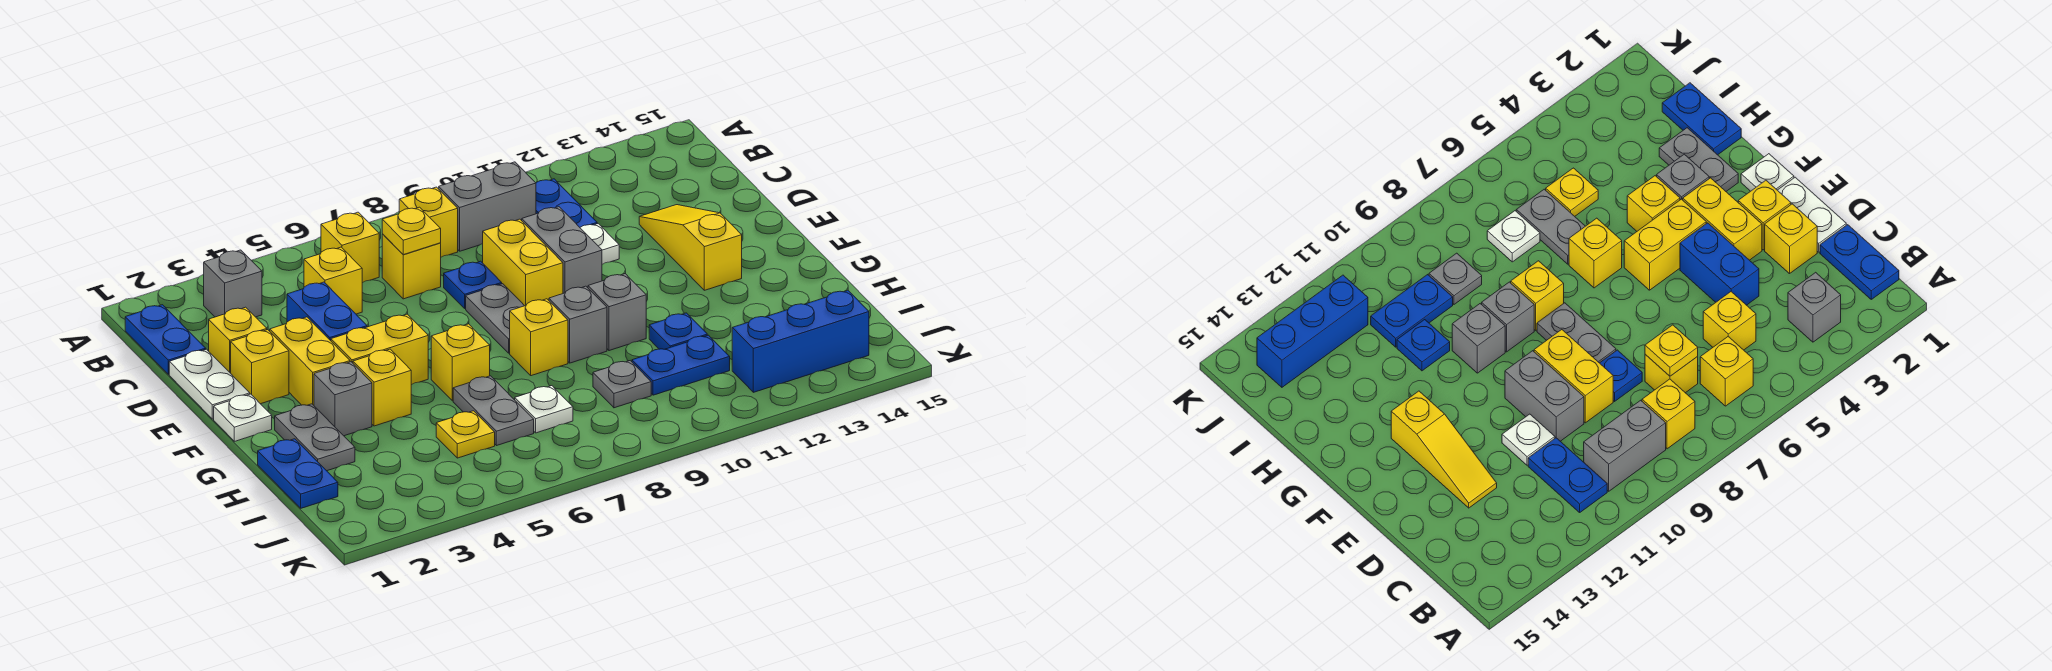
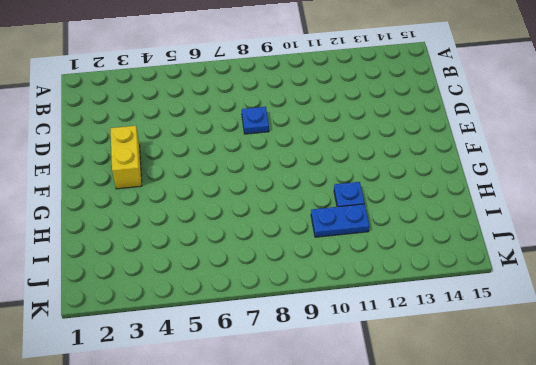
none -> blue plate B1:C1 level 1
none -> grey brick B3 level 1
none -> yellow brick B6 level 1
none -> yellow brick B8 level 1

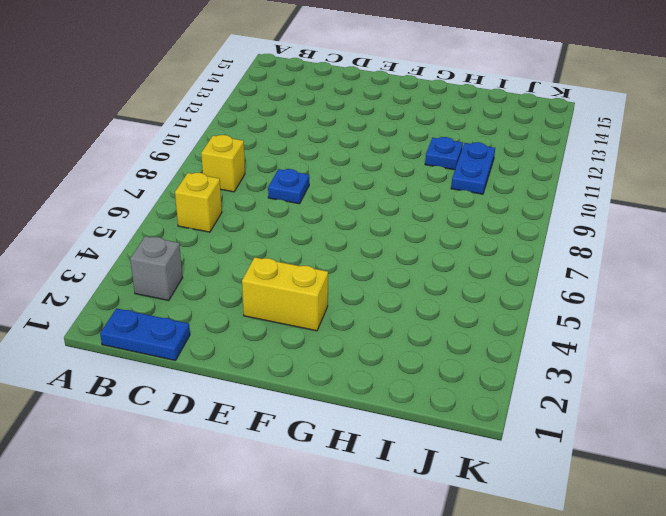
none -> grey brick B9:B10 level 1
none -> blue plate B11:C11 level 1
none -> yellow brick C5 level 1
none -> yellow brick C7 level 1

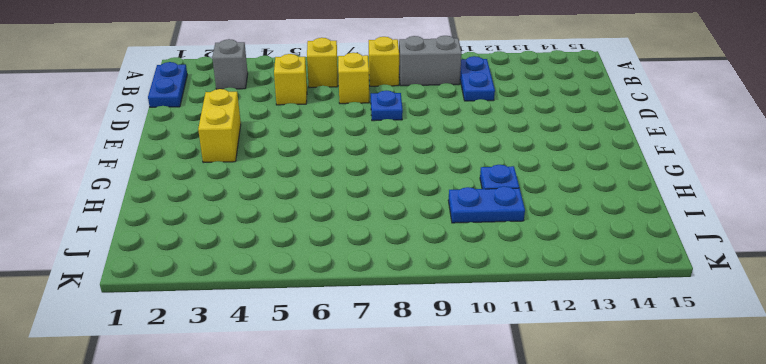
none -> white plate D1:E1 level 1
none -> yellow brick D2 level 1
none -> blue brick D4:E4 level 1
none -> yellow brick D9:E9 level 1

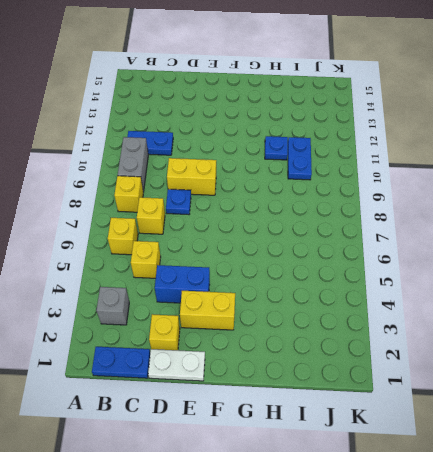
none -> grey brick D10:E10 level 1
none -> white plate D11 level 1
none -> yellow slope D13:F13 level 1 top F
none -> yellow brick E2 level 1

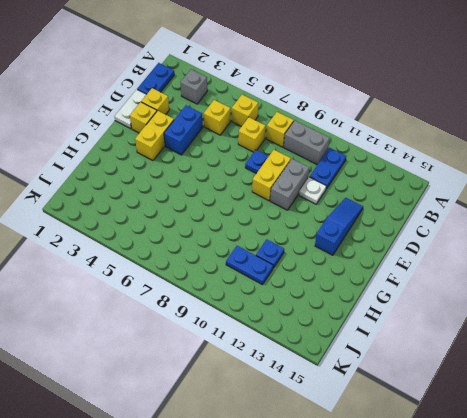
blue slope D13:F13 level 1 top F -> yellow slope D13:F13 level 1 top F
none -> grey plate E8:F8 level 1
none -> white plate F1 level 1
none -> yellow brick F4:F5 level 1
none -> grey plate G2:H2 level 1

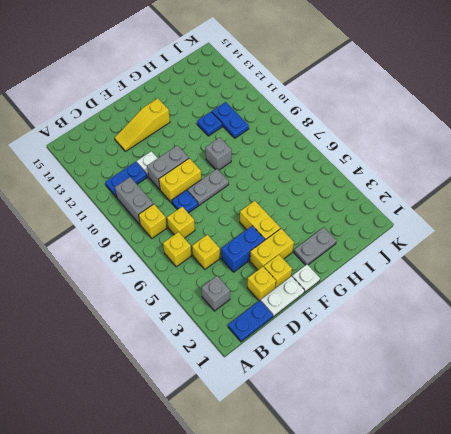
none -> grey brick G3 level 1
none -> yellow brick G4 level 1
none -> yellow brick G6 level 1
none -> yellow brick G8 level 1

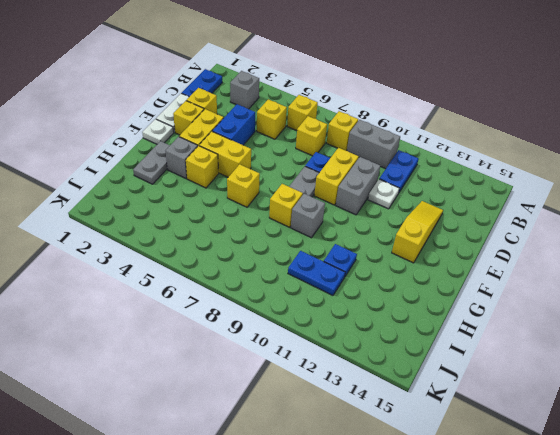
none -> grey brick G10 level 1
none -> blue plate H1:I1 level 1
none -> grey plate H6:I6 level 1
none -> yellow plate I5 level 1

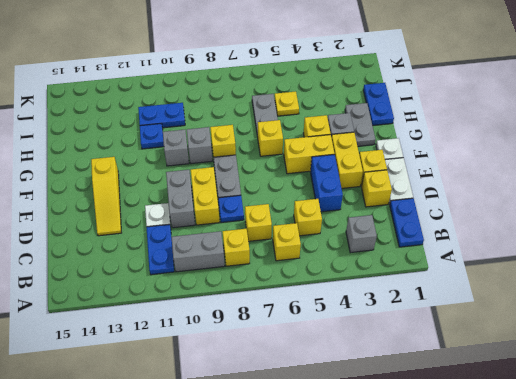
none -> white plate I7 level 1
none -> grey plate I9 level 1
none -> blue brick J12:J14 level 1
none -> yellow plate C7 level 2

